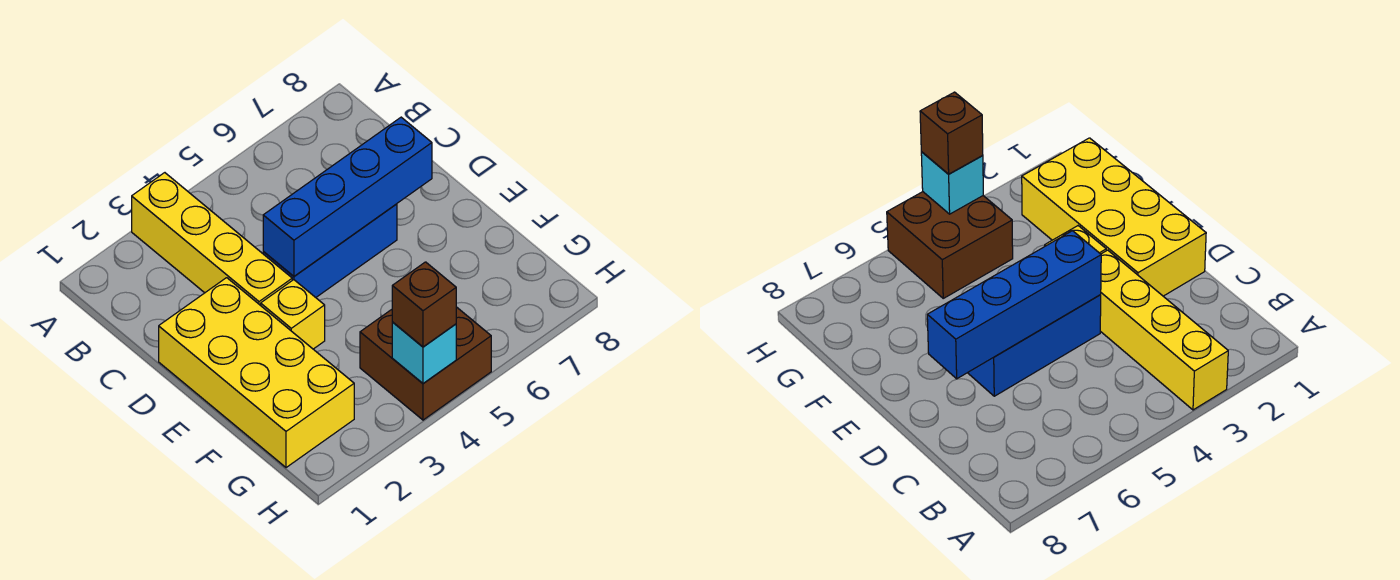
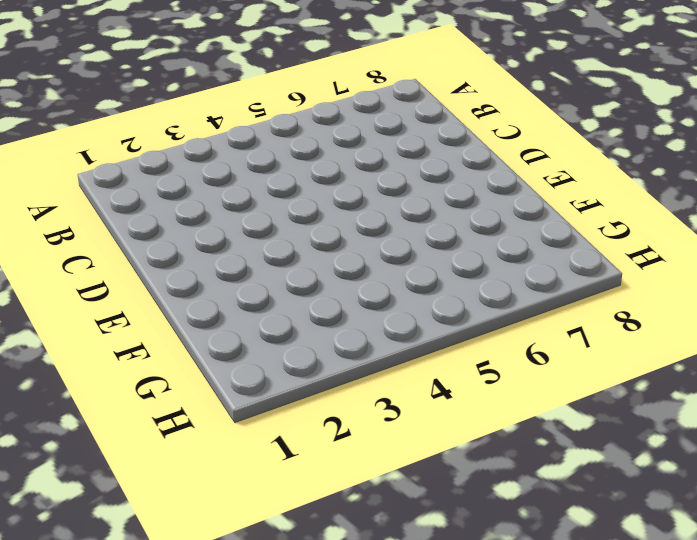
none -> yellow brick A3:D3 level 1
none -> yellow brick D1:G2 level 1

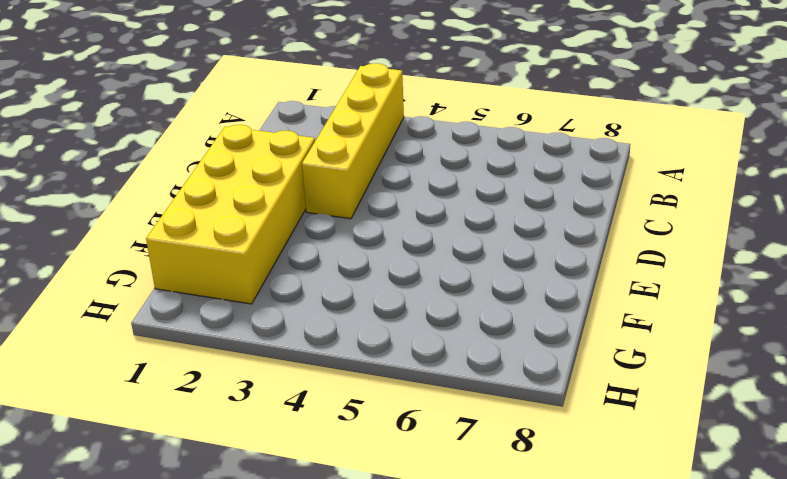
none -> blue brick D4:D6 level 1
none -> yellow brick E3 level 1

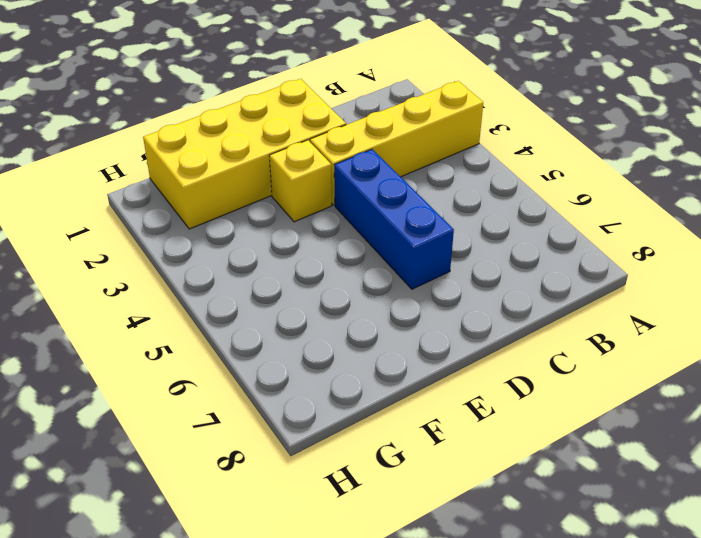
none -> brown brick G4:H5 level 1
none -> blue brick D4:D7 level 2

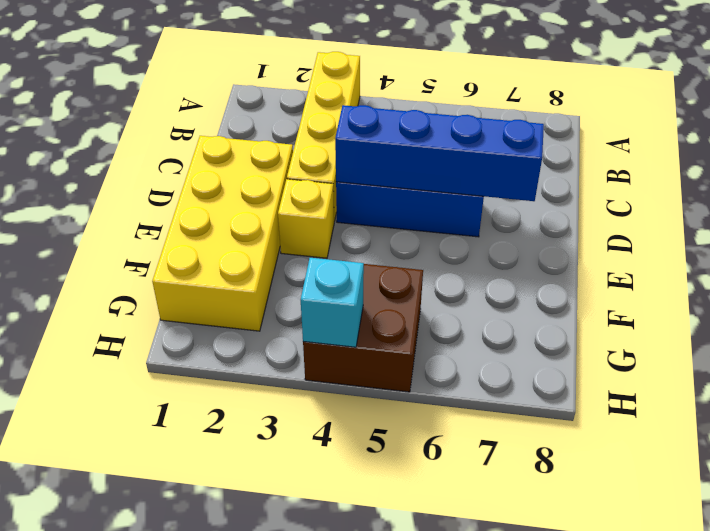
none -> brown brick H4 level 3

